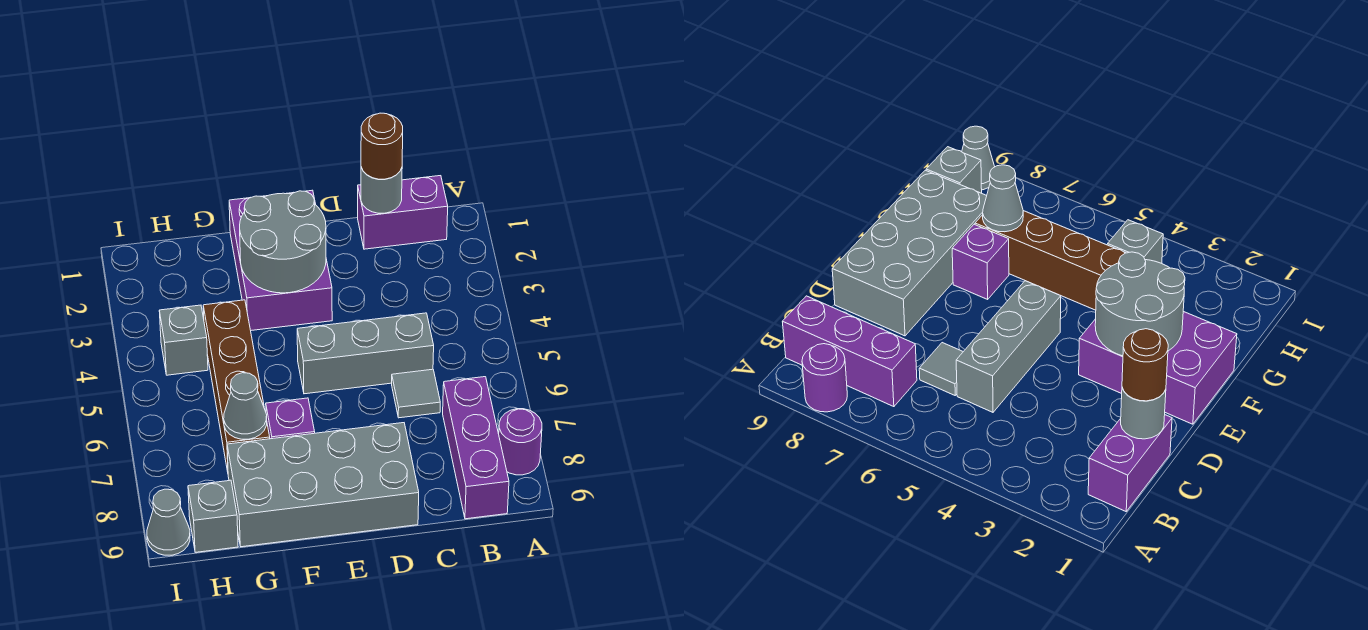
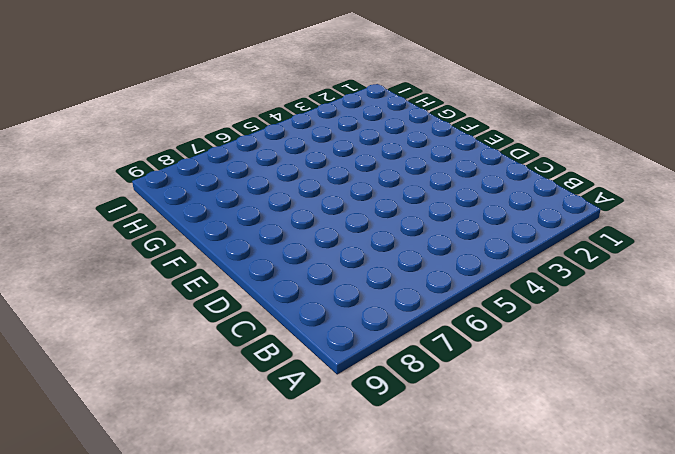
none -> purple round brick A8 level 1
none -> purple brick B1:C1 level 1
none -> purple brick B7:B9 level 1

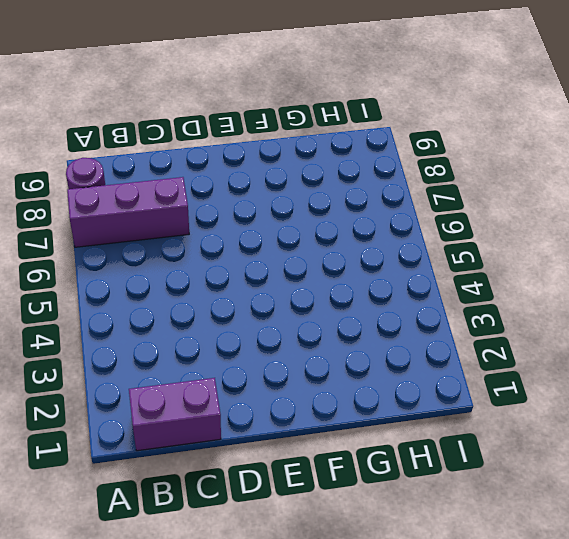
purple brick A7:C7 level 1 -> purple brick B7:B9 level 1
none -> grey brick C5:E5 level 1
none -> grey tile C6 level 1
none -> grey brick D8:G9 level 1

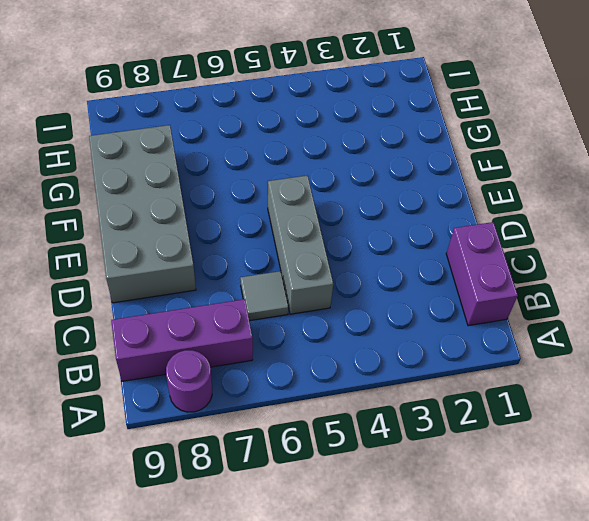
none -> purple brick E1:F3 level 1
none -> purple brick F7 level 1
none -> brown brick G4:G7 level 1

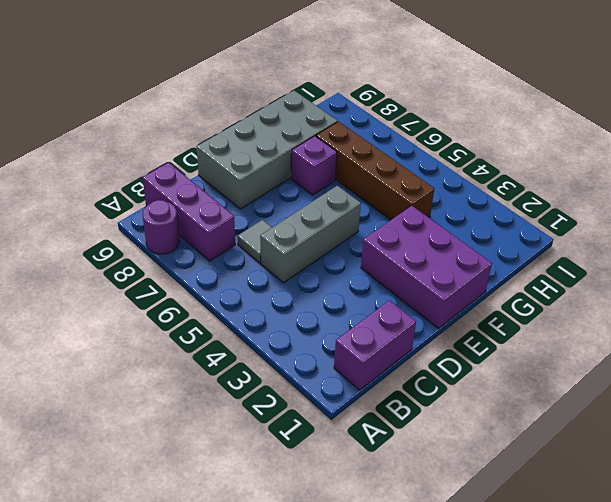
none -> grey brick H4 level 1
none -> grey brick H9 level 1
none -> grey cone I9 level 1

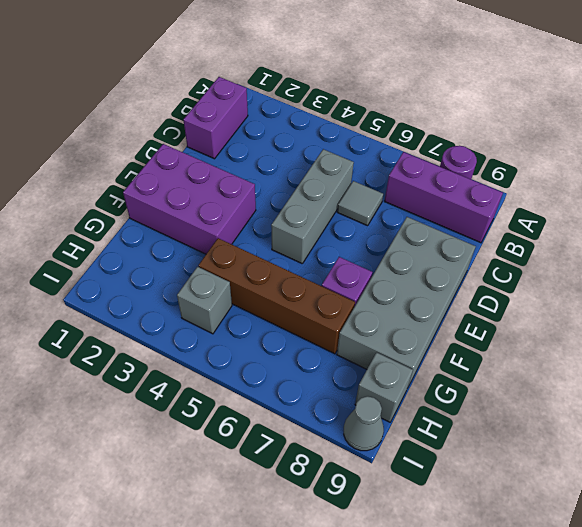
none -> grey round brick C1 level 2
none -> grey round brick E2:F3 level 2
none -> grey cone G7 level 2

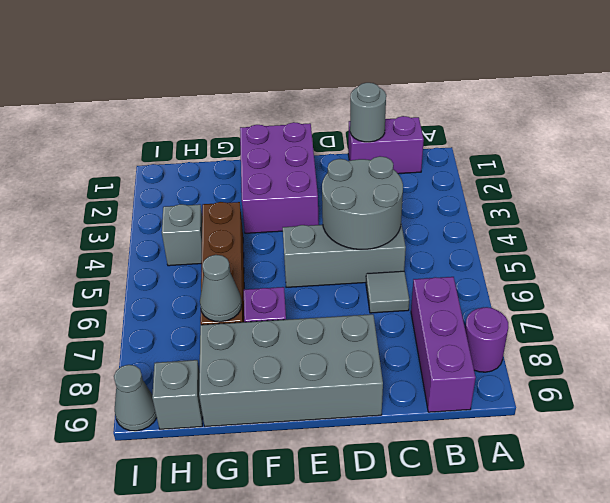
grey round brick C4:D5 level 2 -> grey round brick E2:F3 level 2
none -> brown round brick C1 level 3

